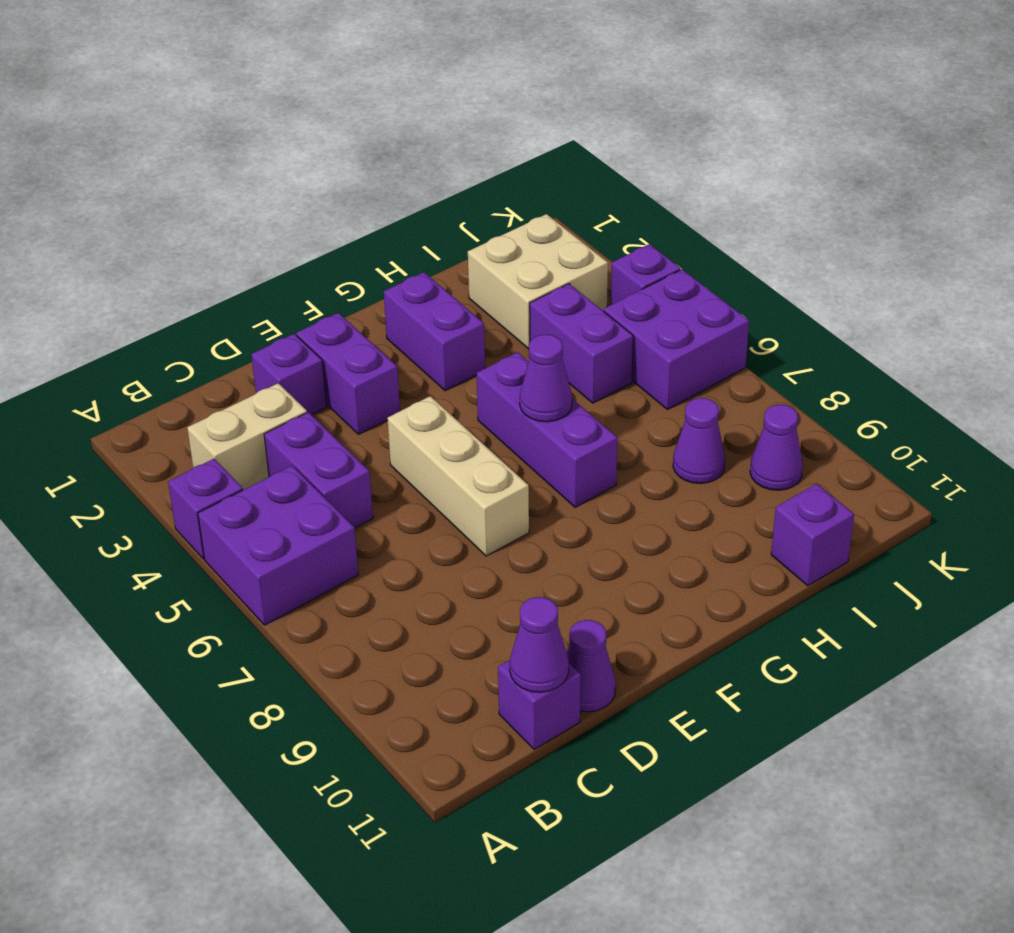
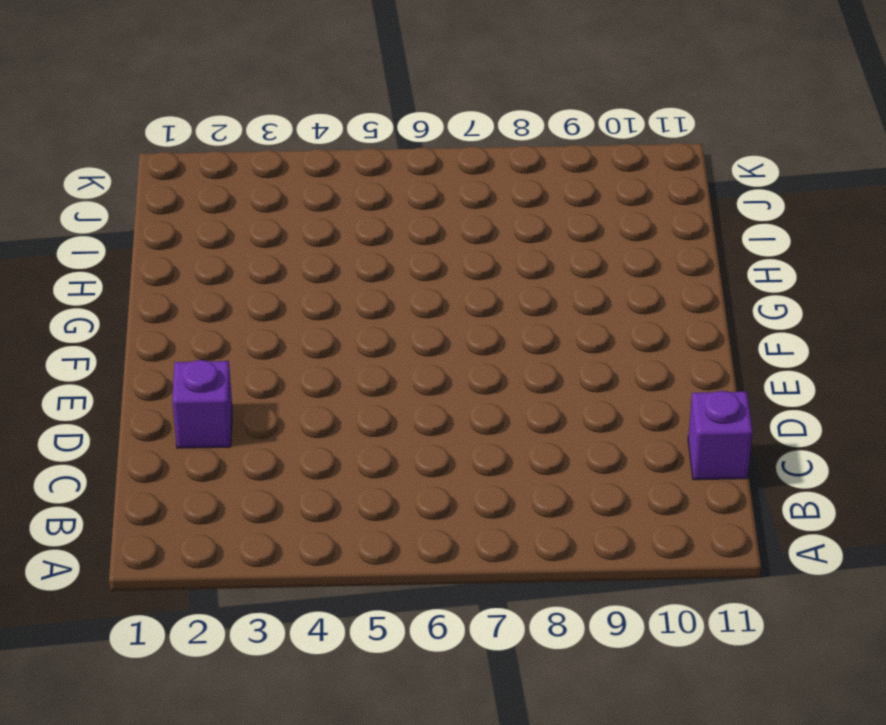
none -> purple brick A4 level 1
none -> purple brick A5:B6 level 1
none -> tan brick B3:C3 level 1

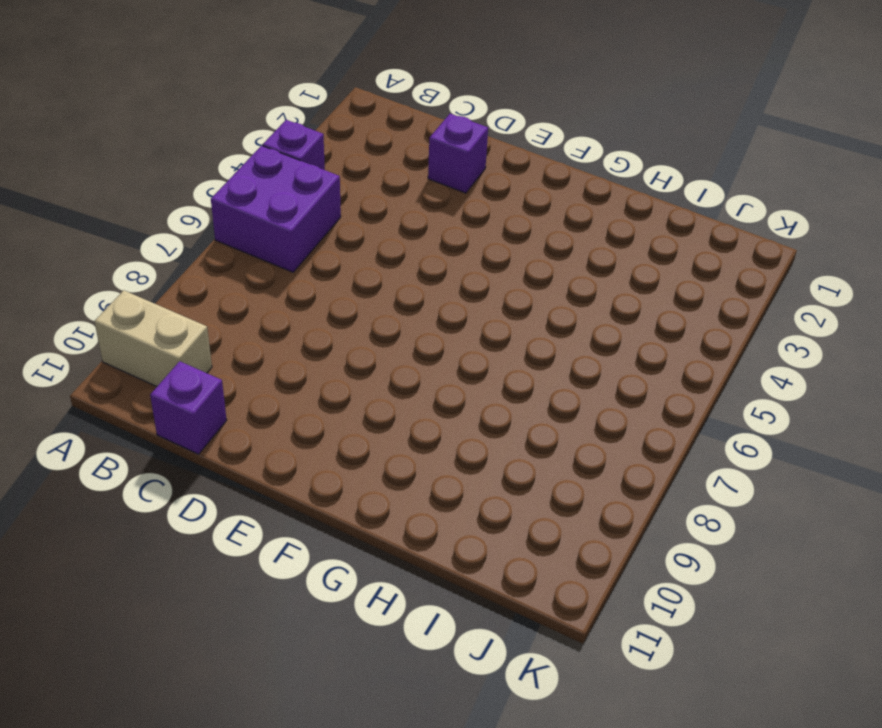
tan brick A10:B10 level 1 -> tan brick B3:C3 level 1
none -> purple brick C4:C5 level 1
none -> purple cone D11 level 1
none -> purple brick E2:E3 level 1

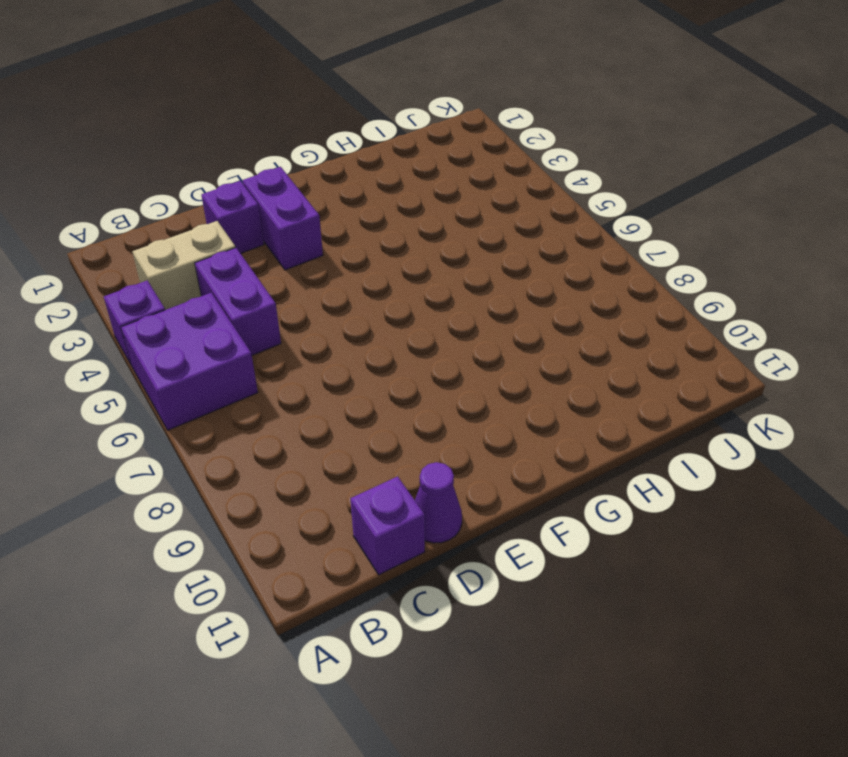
none -> tan brick E5:E7 level 1
none -> purple brick G2:G3 level 1
none -> purple brick G5:G7 level 1

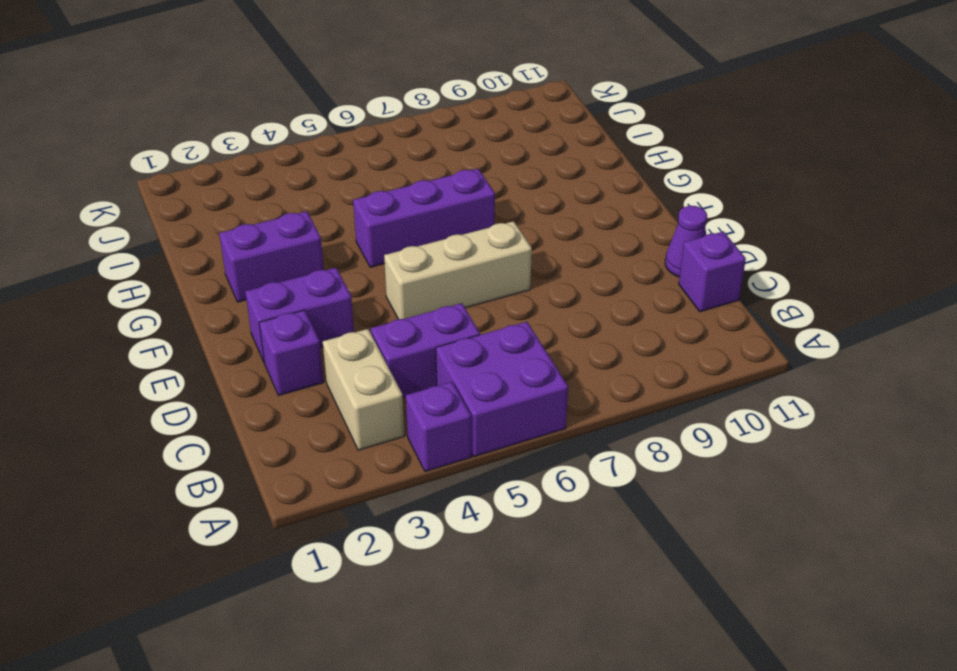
none -> tan brick I2:J3 level 1
none -> purple brick I4:I5 level 1
none -> purple cone I8 level 1

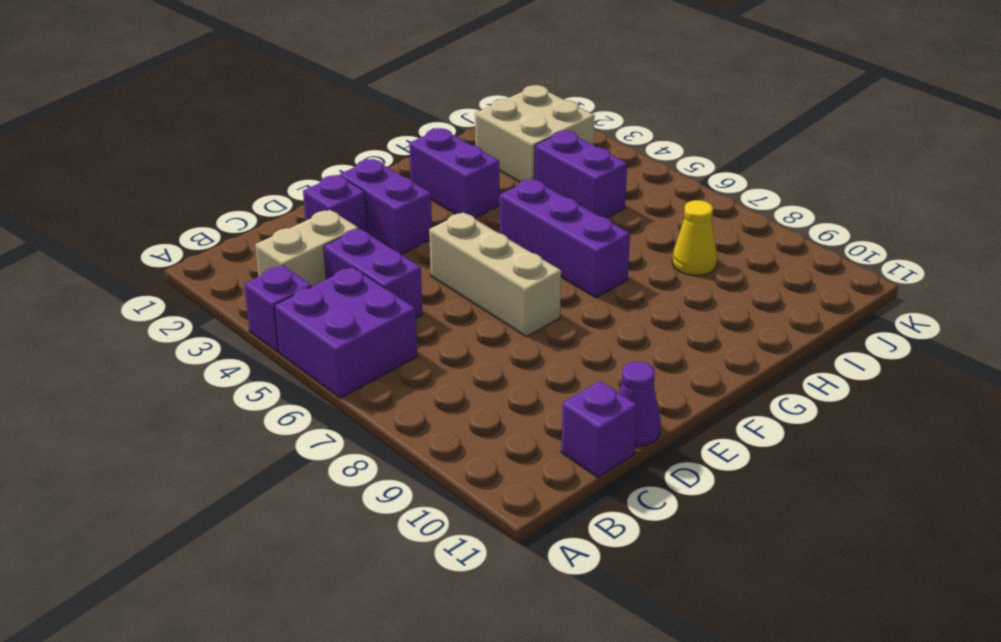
yellow cone I8 level 1 -> purple cone I8 level 1
none -> purple brick I11 level 1
none -> purple brick J5:K6 level 1
none -> purple cone J9 level 1

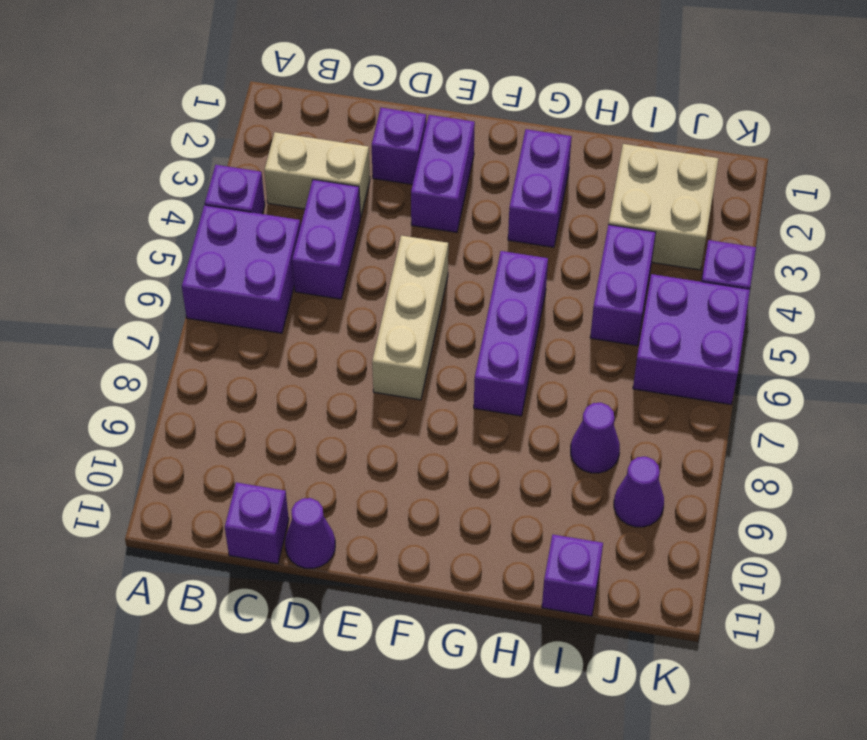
none -> purple cone C11 level 2
none -> purple cone G6 level 2

